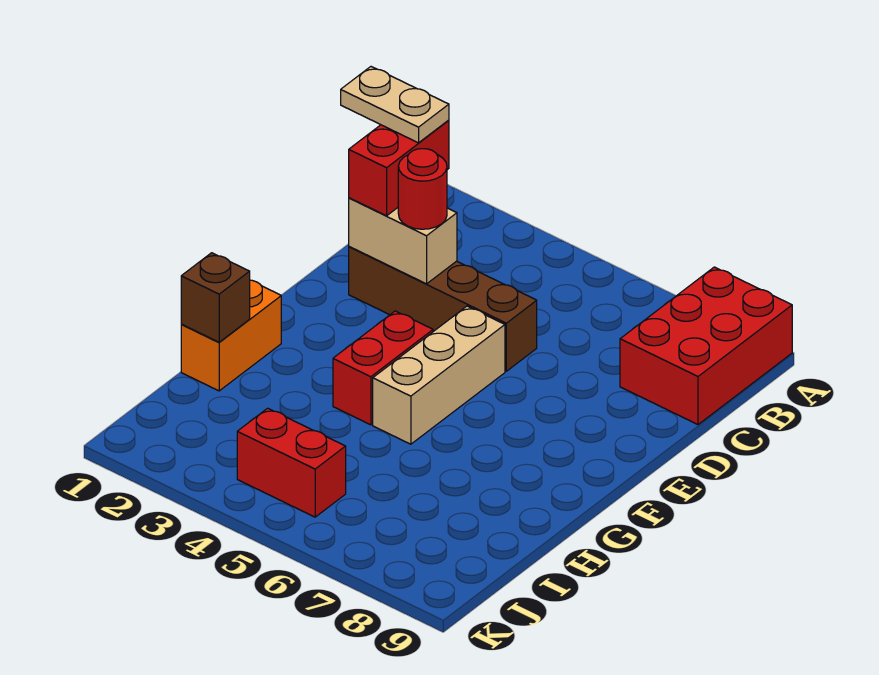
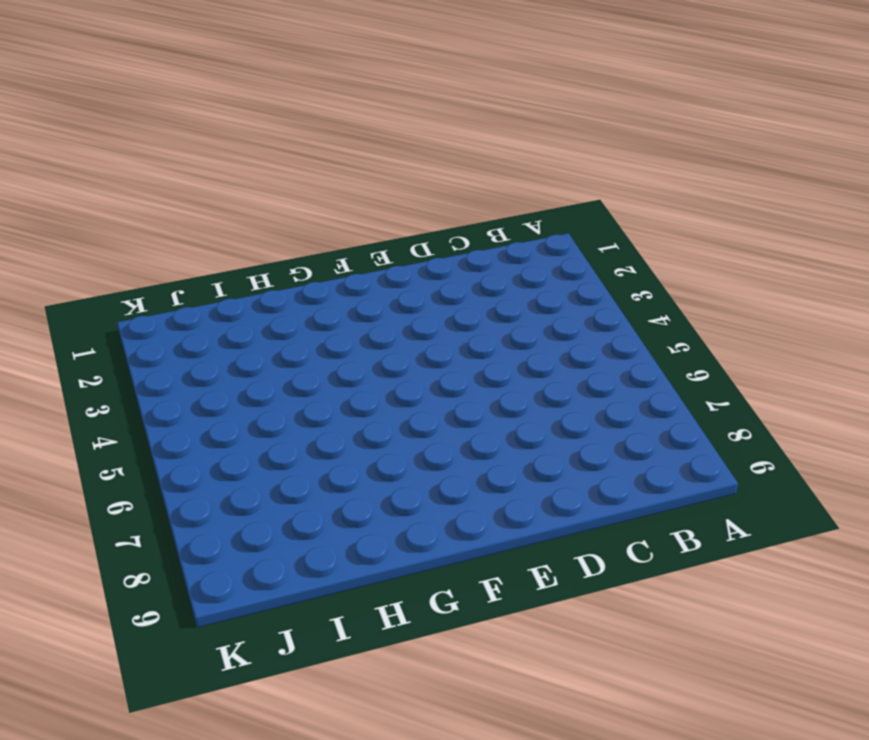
none -> red brick A8:C9 level 1
none -> brown brick D2:D5 level 1

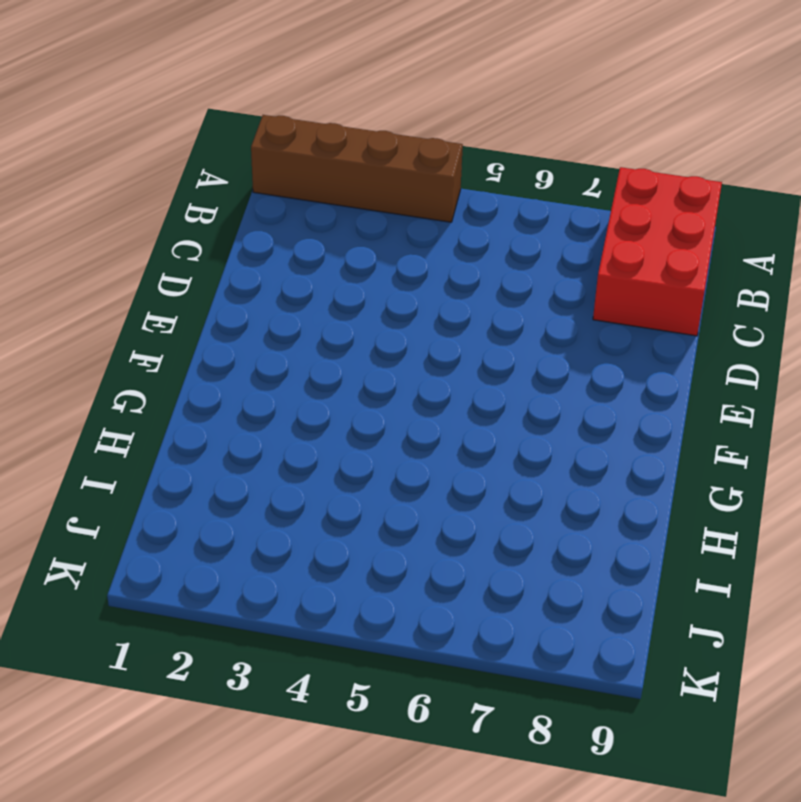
brown brick A1:A4 level 1 -> brown brick D2:D5 level 1
none -> tan brick E5:G5 level 1
none -> red brick F4:G4 level 1

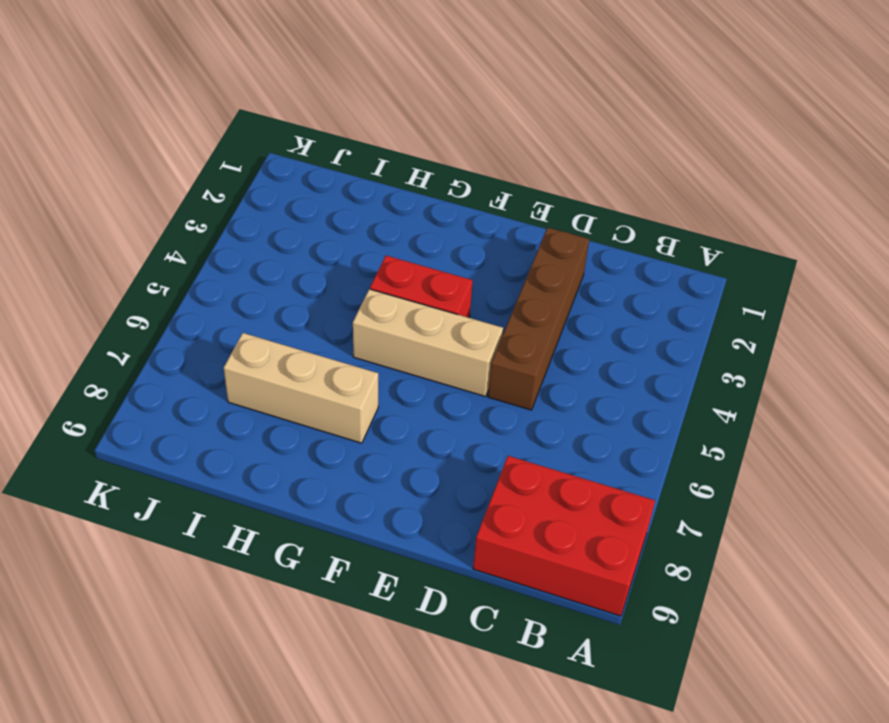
tan brick G7:I7 level 1 -> none
none -> orange brick G1:H1 level 1
none -> red brick J4:J5 level 1

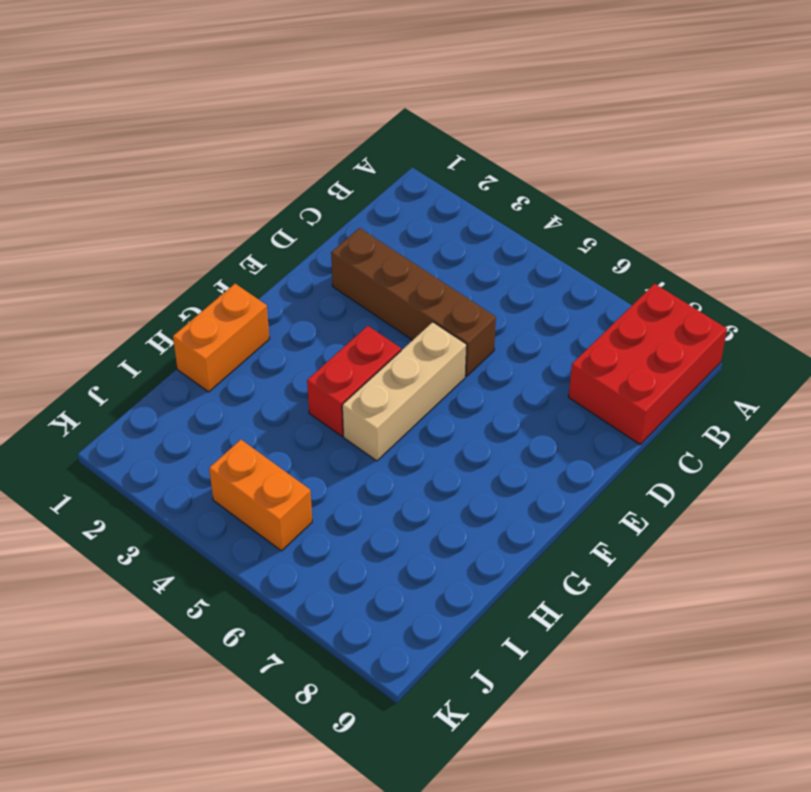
orange brick J4:J5 level 1 -> red brick J4:J5 level 1
none -> tan brick D2:D3 level 2
none -> brown brick H1 level 2

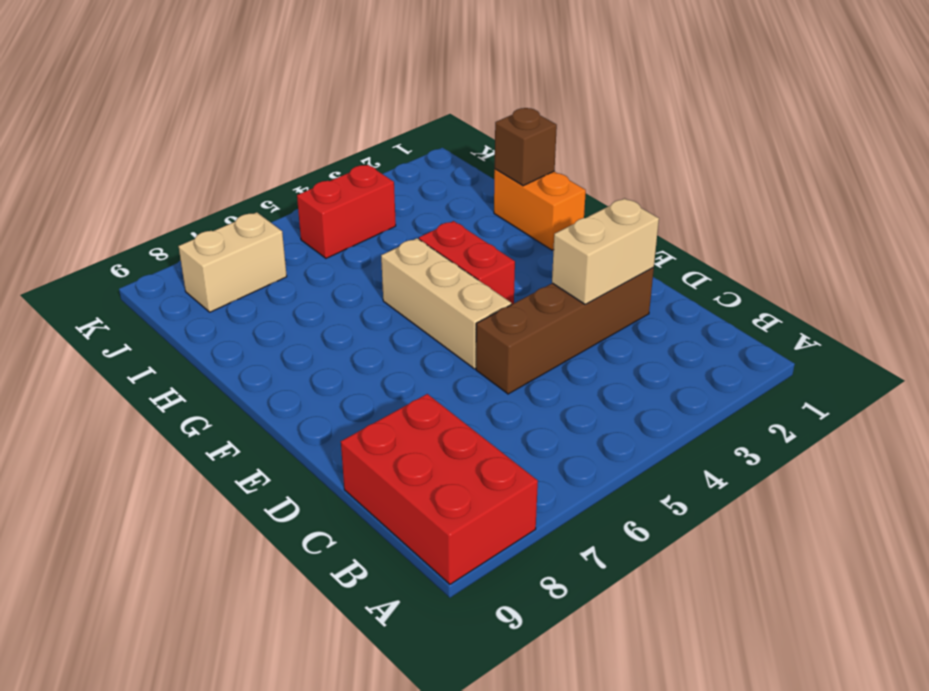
tan brick J7:J8 level 1 -> none
none -> red brick C2:D2 level 3
none -> red round brick D3 level 3

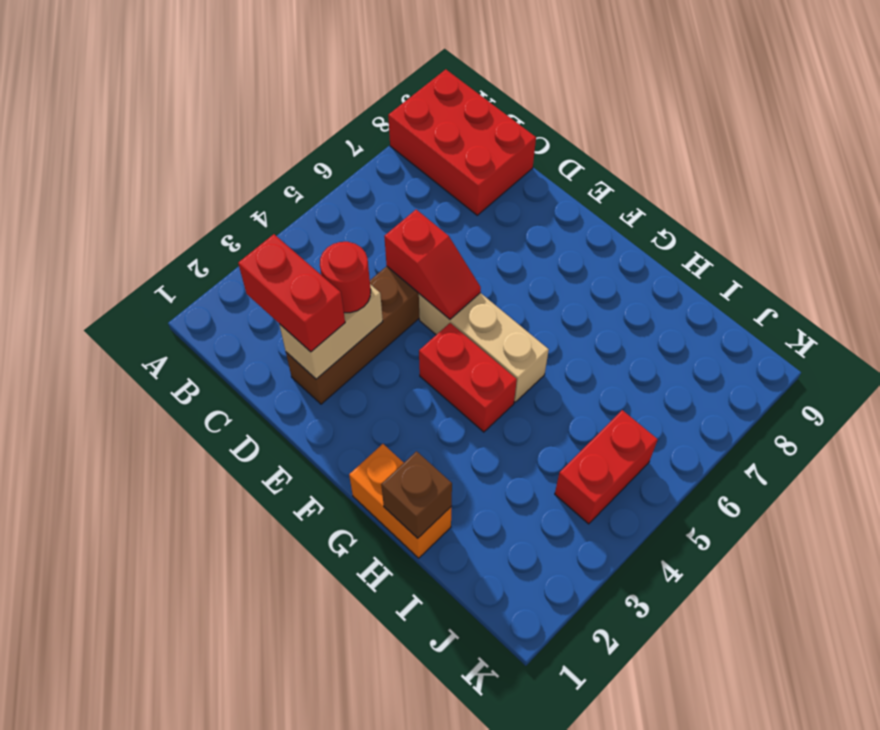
red slope D5:E5 level 2 top D -> none
none -> tan plate C1:C2 level 4

